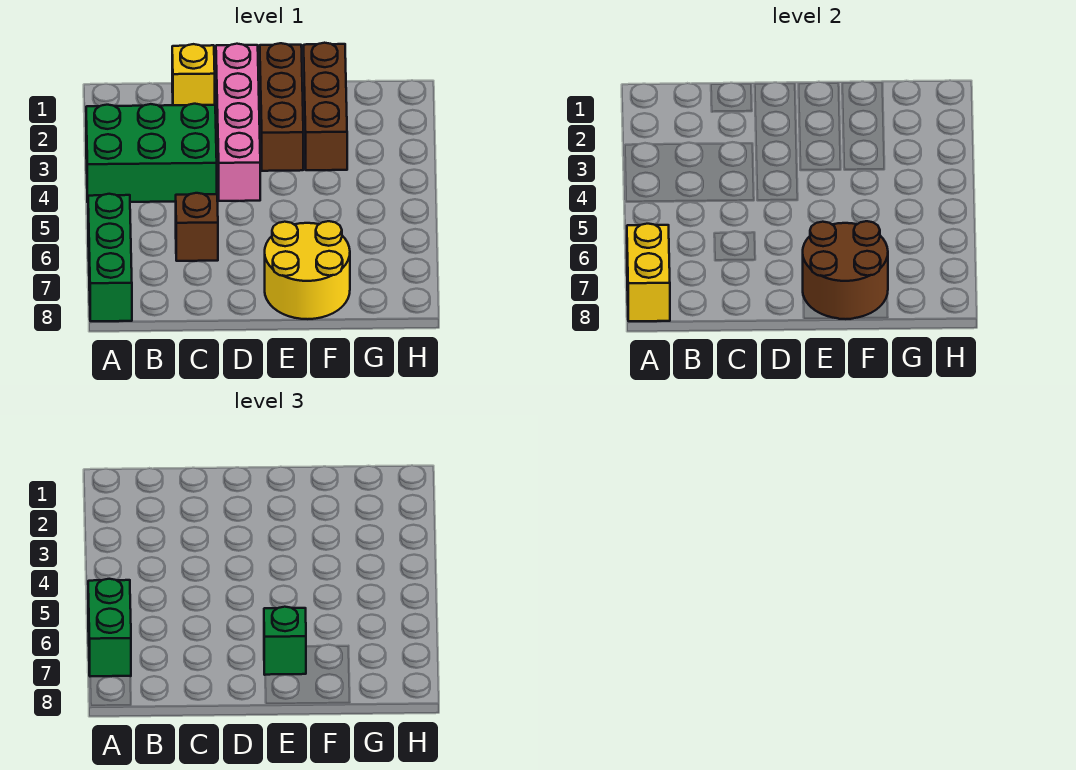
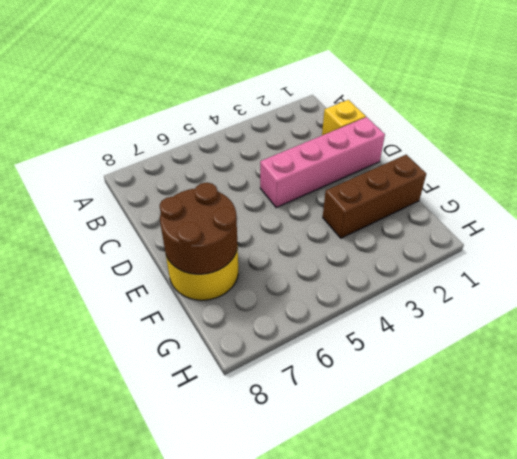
none -> green brick A3:C4 level 1
none -> green brick A6:A8 level 1
none -> brown brick C6 level 1

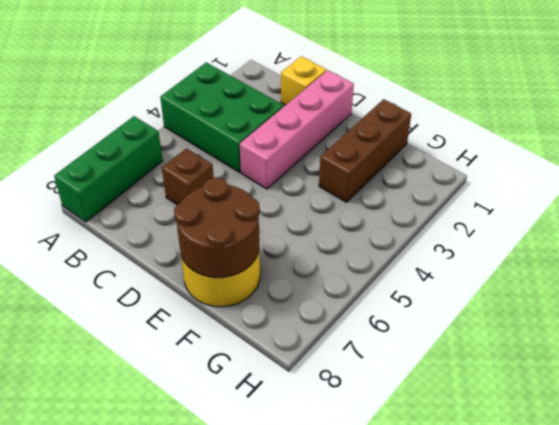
none -> brown brick E1:E3 level 1
none -> yellow brick A7:A8 level 2
none -> green brick A6:A7 level 3

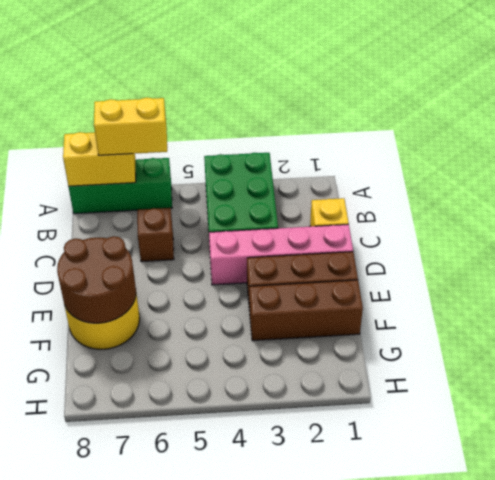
yellow brick A6:A7 level 3 -> green brick A6:A7 level 3
none -> green brick E7 level 3

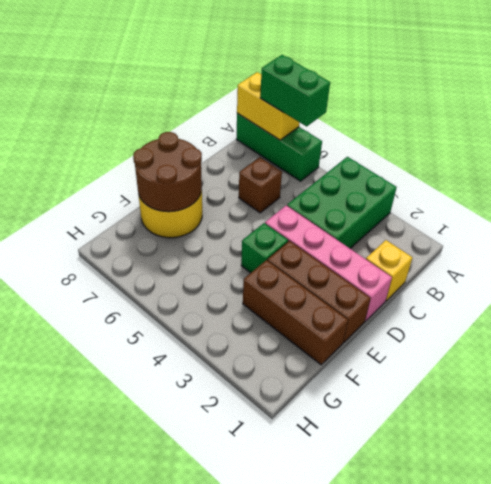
green brick E4 level 1 -> green brick E7 level 3

